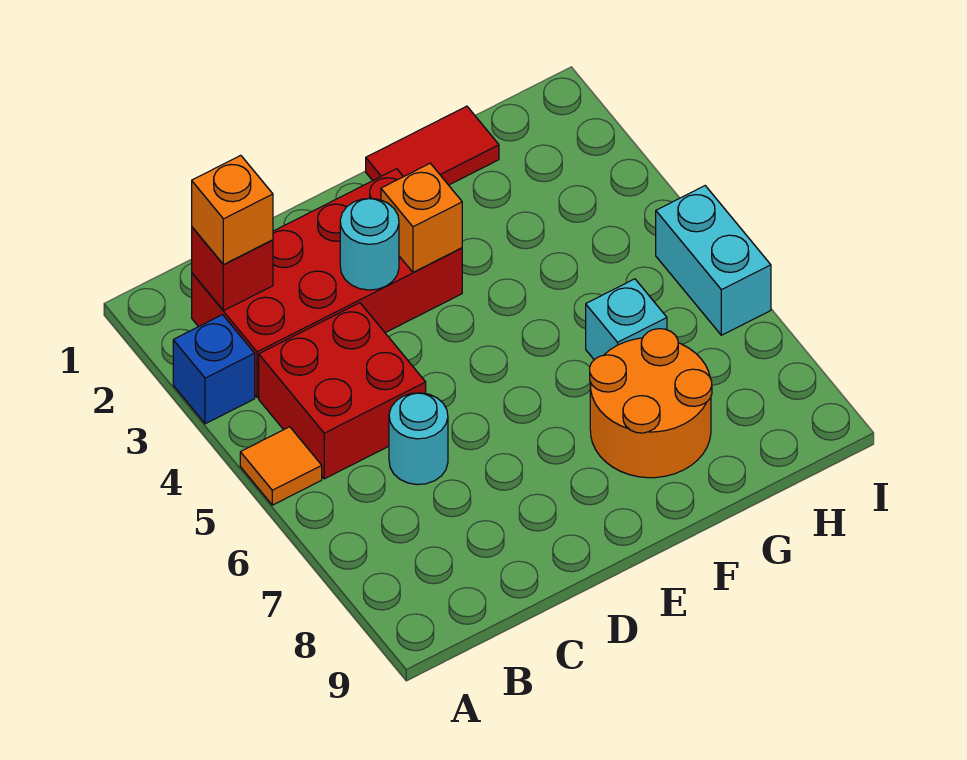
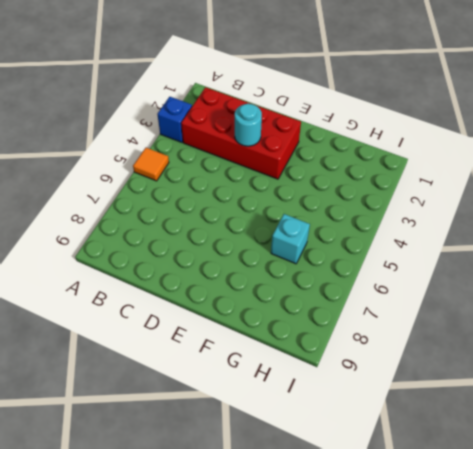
none -> red brick B4:C5 level 1
none -> cyan round brick C6 level 1
none -> red tile F1:G1 level 1

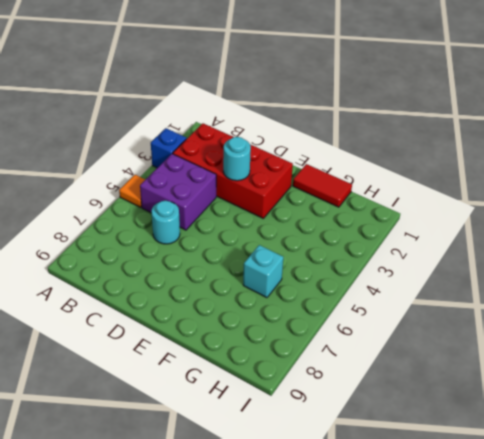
purple brick B4:C5 level 1 -> red brick B4:C5 level 1
none -> orange round brick F7:G8 level 1
none -> cyan brick I5:I6 level 1
none -> red brick B2 level 2

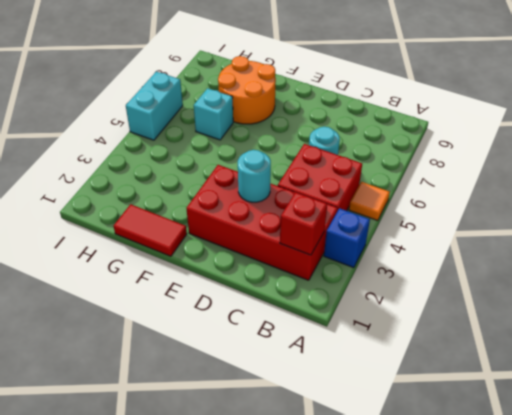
none -> orange brick E3 level 2
none -> orange brick B2 level 3

